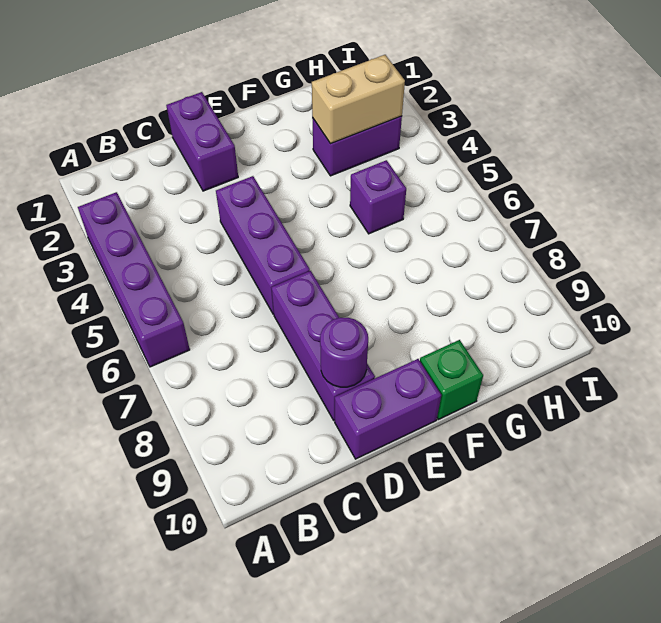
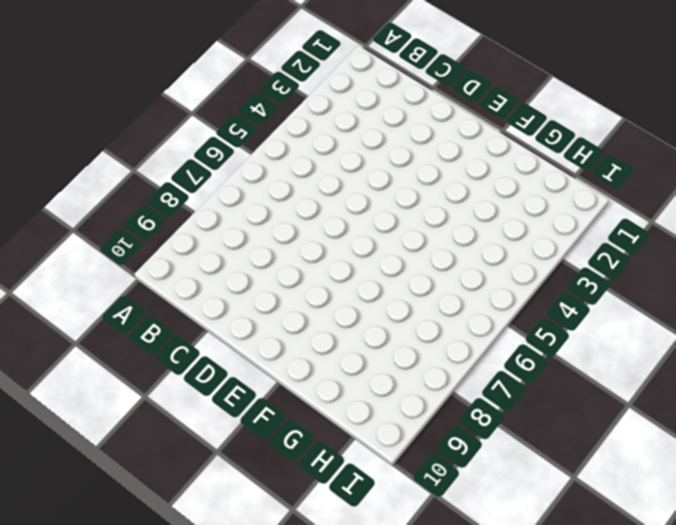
none -> purple brick A3:A6 level 1
none -> purple brick D1:D2 level 1

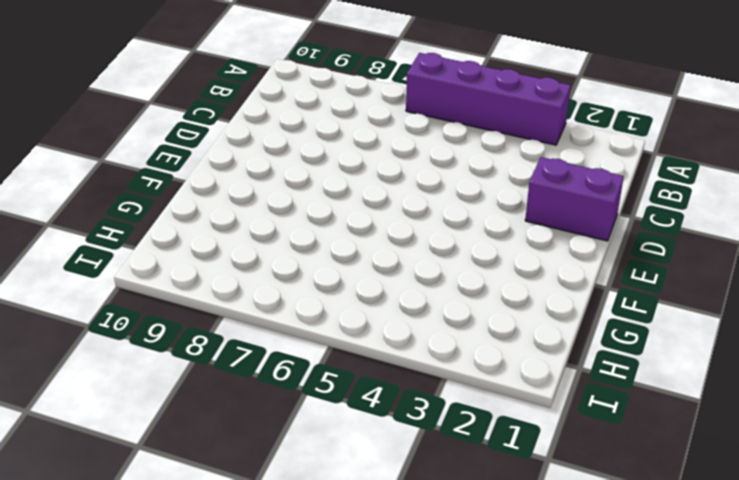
none -> purple brick D4:D6 level 1
none -> purple brick D7:D9 level 1

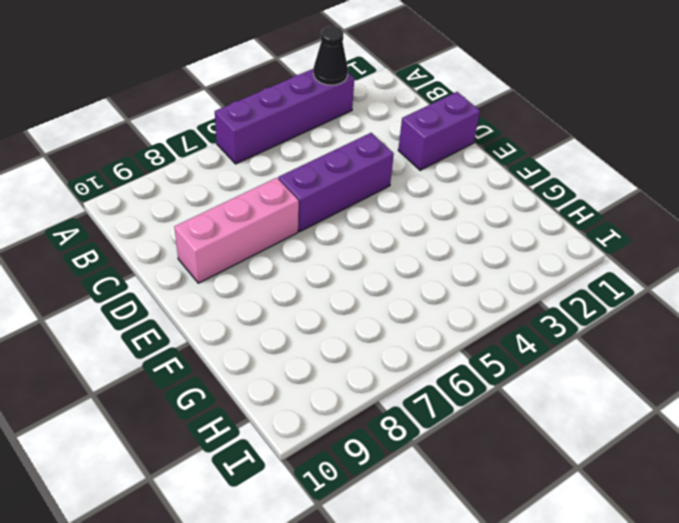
black cone A3 level 2 -> none
pink brick D7:D9 level 1 -> purple brick D7:D9 level 1
none -> purple brick D10:E10 level 1
none -> green brick F10 level 1

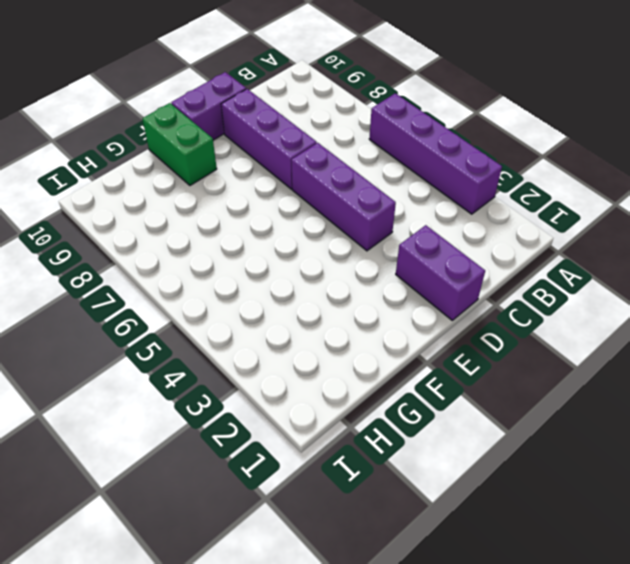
green brick F9:F10 level 1 -> green brick F10 level 1
none -> purple brick G3:H3 level 1
none -> purple brick G5 level 1

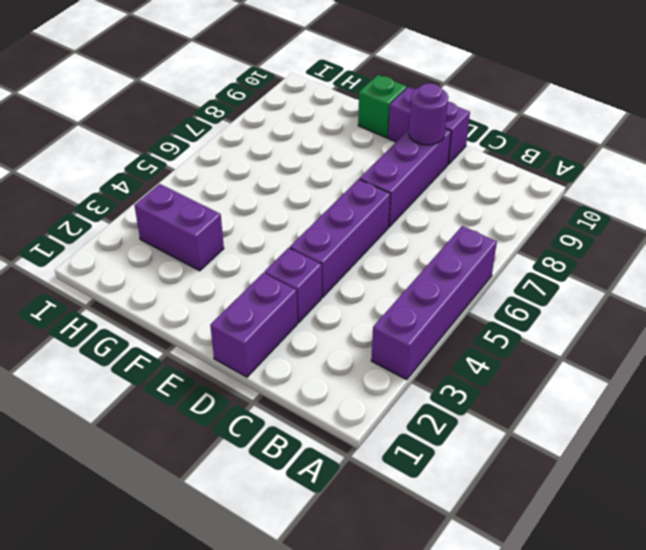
purple brick D3 level 1 -> purple brick G5 level 1
none -> tan brick G3:H3 level 2

